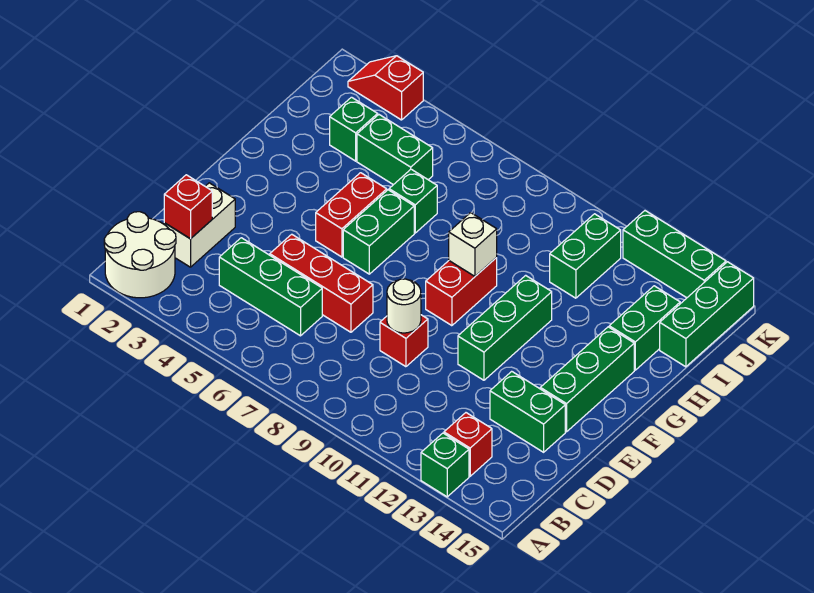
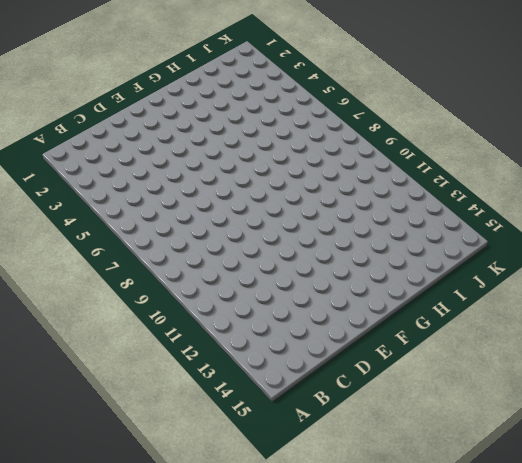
none -> white round brick A1:B2 level 1
none -> green brick A13 level 1
none -> red brick B13 level 1

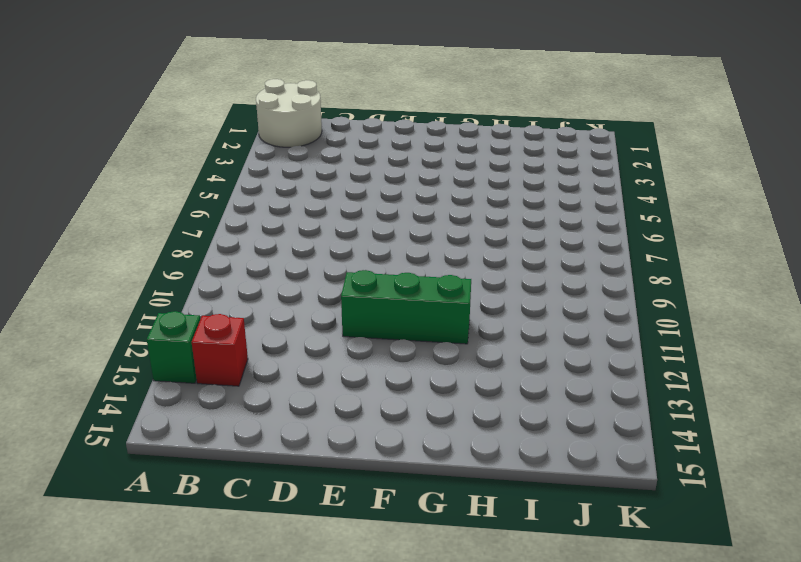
none -> white brick C2:D2 level 1
none -> green brick C4:C6 level 1
none -> red brick D5:D7 level 1

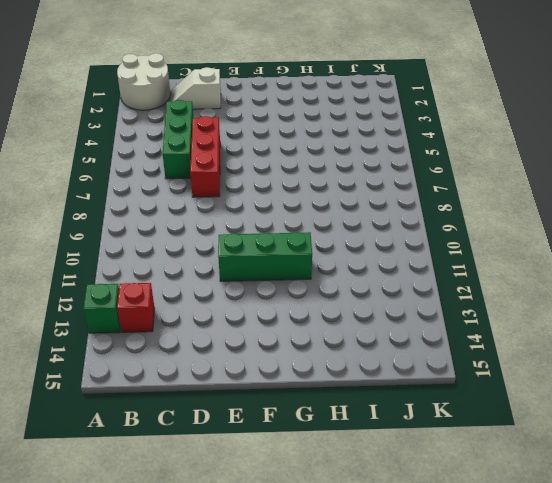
white slope C2:D2 level 1 top D -> white brick C2:D2 level 1
none -> red brick D9 level 1
none -> green brick D13:D14 level 1
none -> green brick E14:G14 level 1

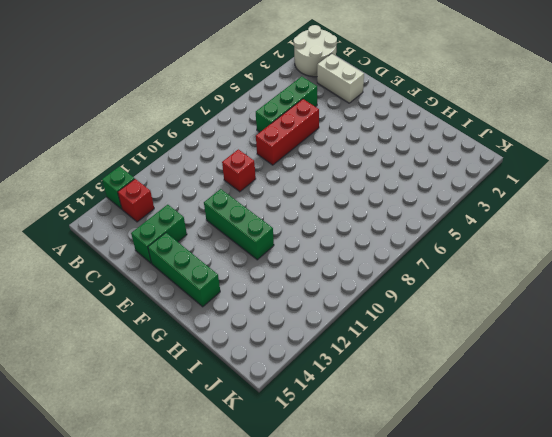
none -> red brick F5:G5 level 1
none -> green brick F6:G6 level 1
none -> red brick F9:G9 level 1

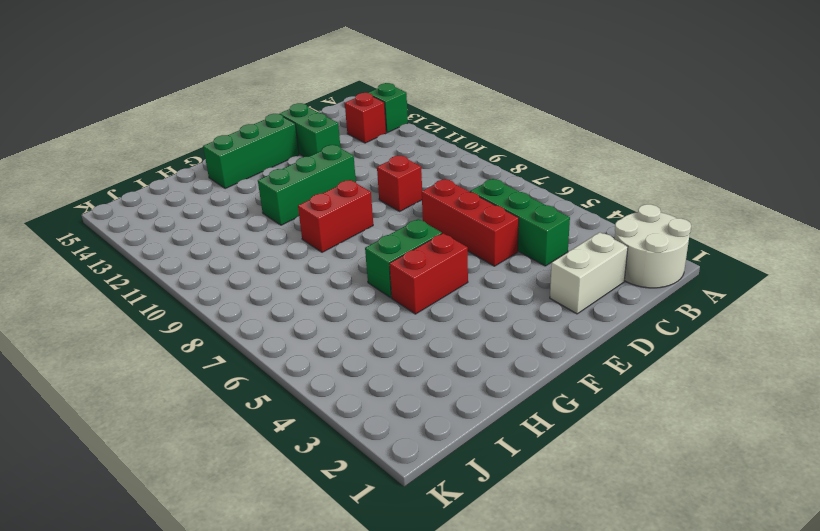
none -> green brick H6 level 1
none -> green brick H14:I14 level 1
none -> green brick I3 level 1

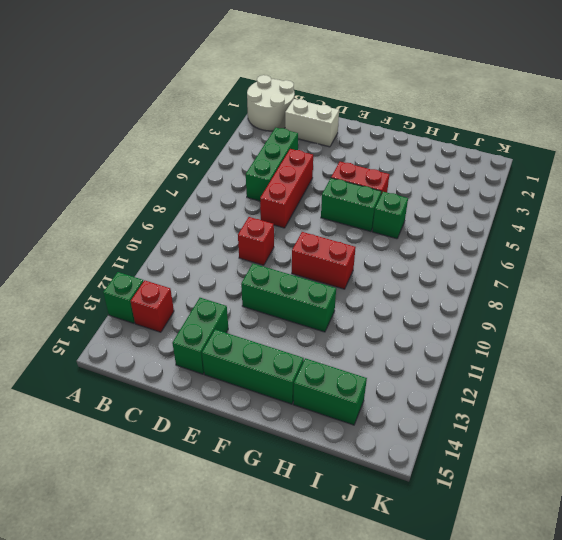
none -> green brick I3 level 1
none -> green brick I4:I5 level 1
none -> green brick I11:J11 level 1

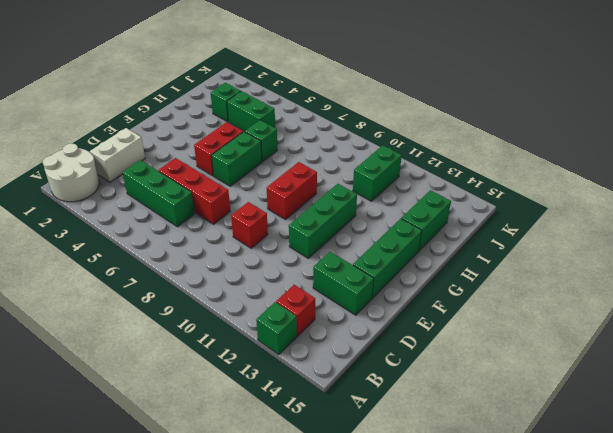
none -> green brick I15:K15 level 1
none -> red slope K2:K3 level 1 top 3
none -> green brick K12:K14 level 1

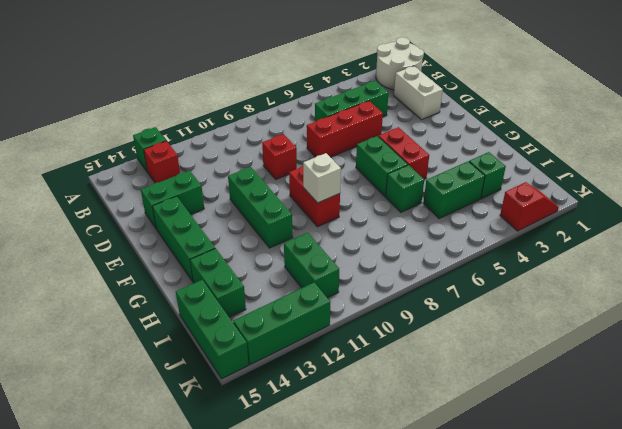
none -> red brick C2 level 2
none -> white round brick D9 level 2

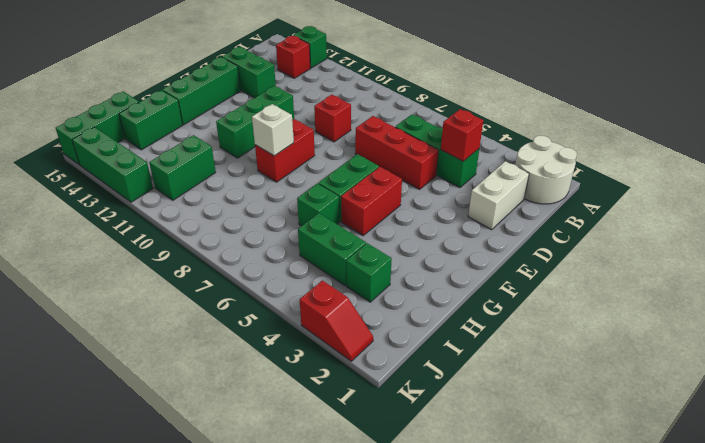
red brick C4 level 2 -> red brick C2 level 2
none -> white round brick D9 level 2

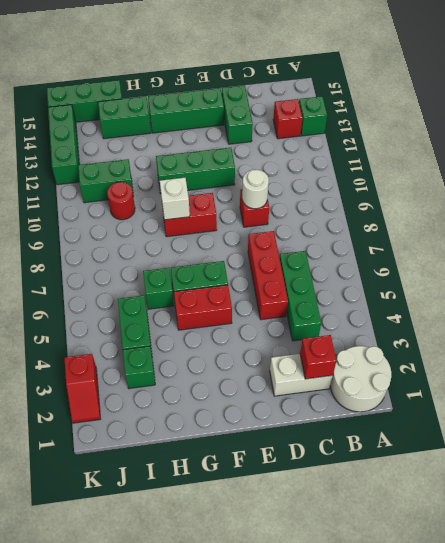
red round brick I10 level 1 -> none

